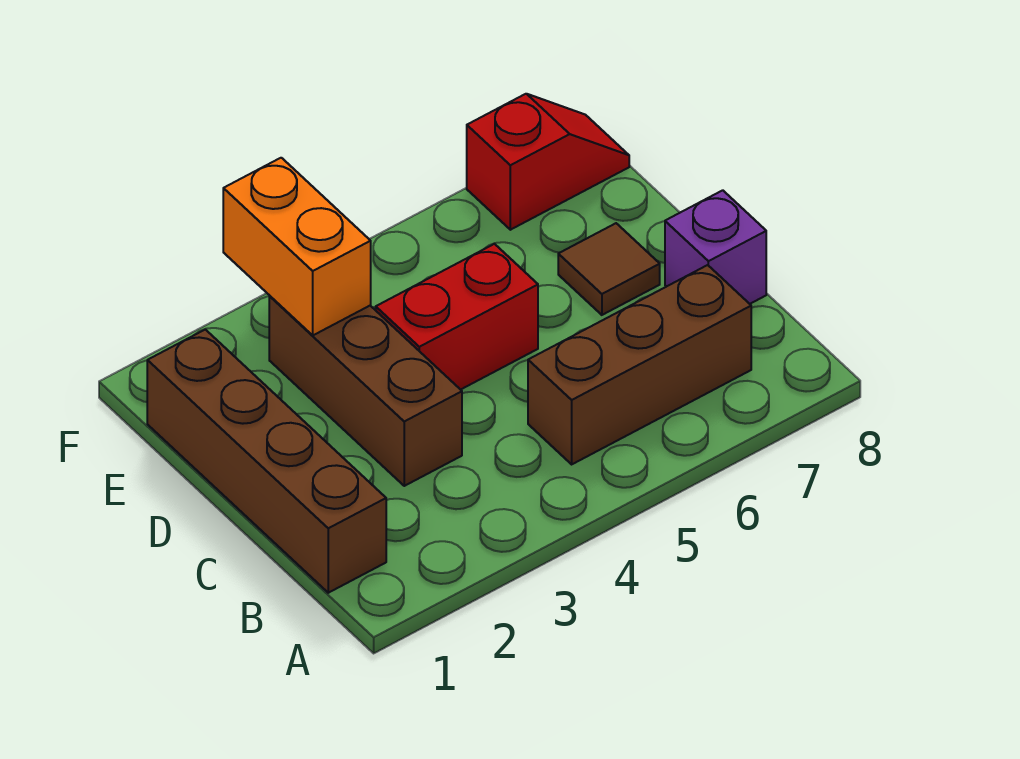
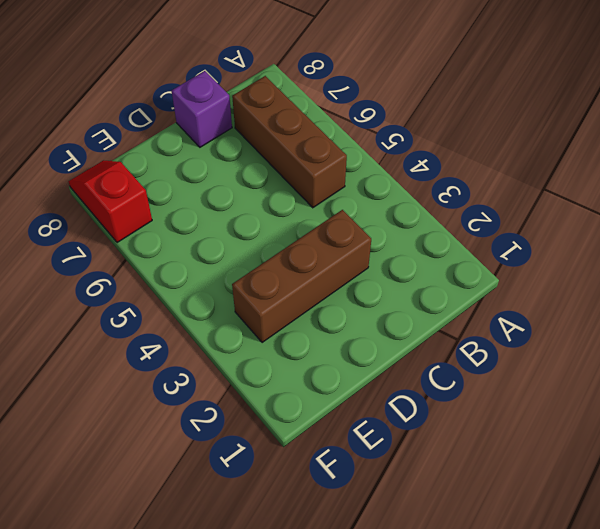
none -> brown brick B1:E1 level 1
none -> red brick D4:D5 level 1

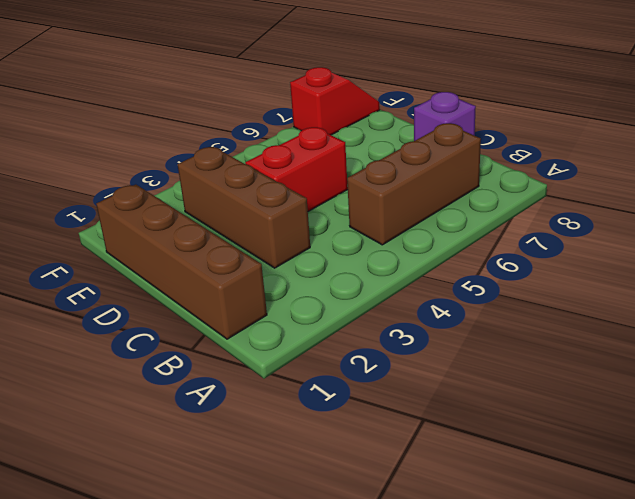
none -> brown tile D7 level 1
none -> orange brick E3:F3 level 2

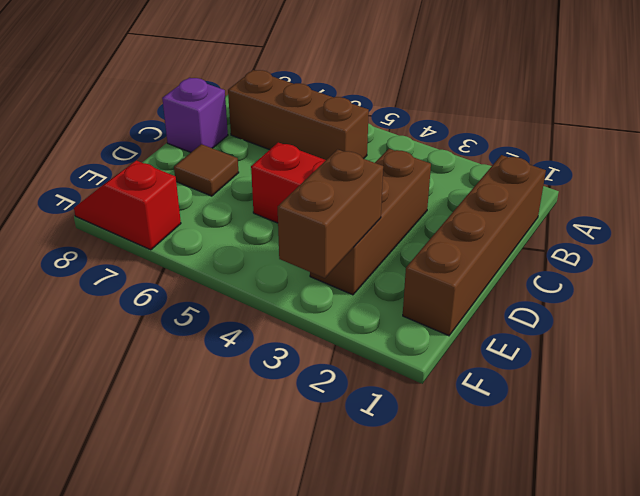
brown brick E3:F3 level 2 -> orange brick E3:F3 level 2

